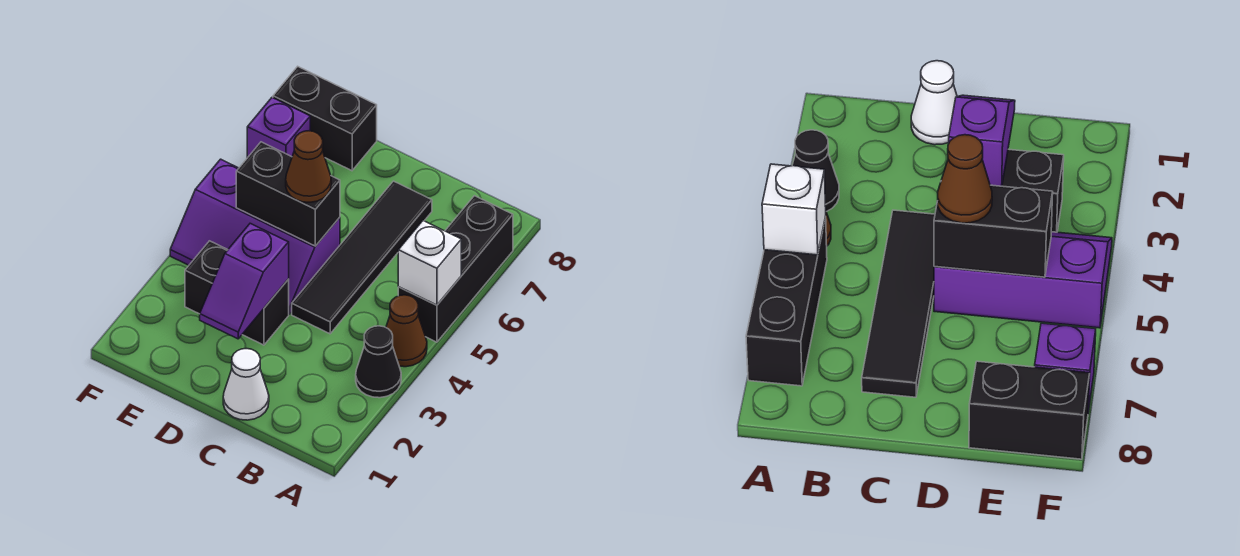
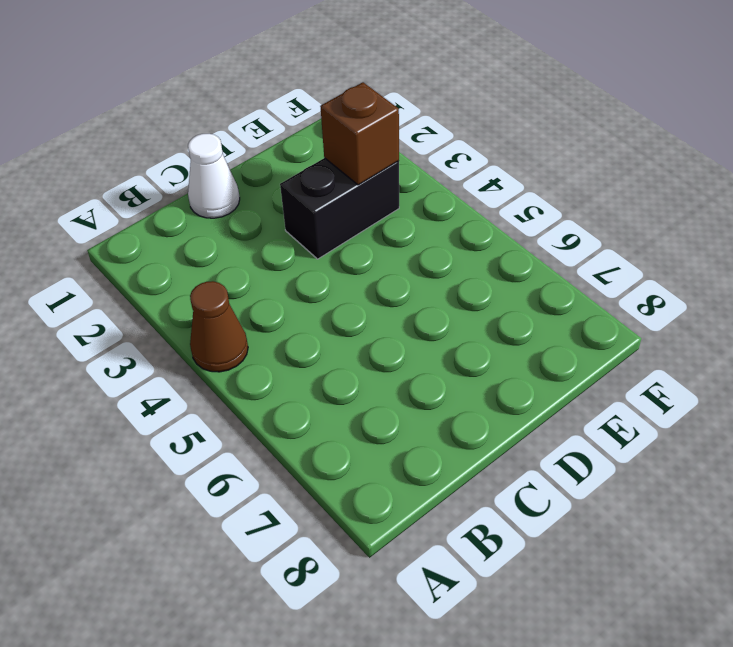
brown brick E3 level 2 -> none
none -> black cone A3 level 1
none -> black brick A5:A7 level 1
none -> black tile C4:C7 level 1

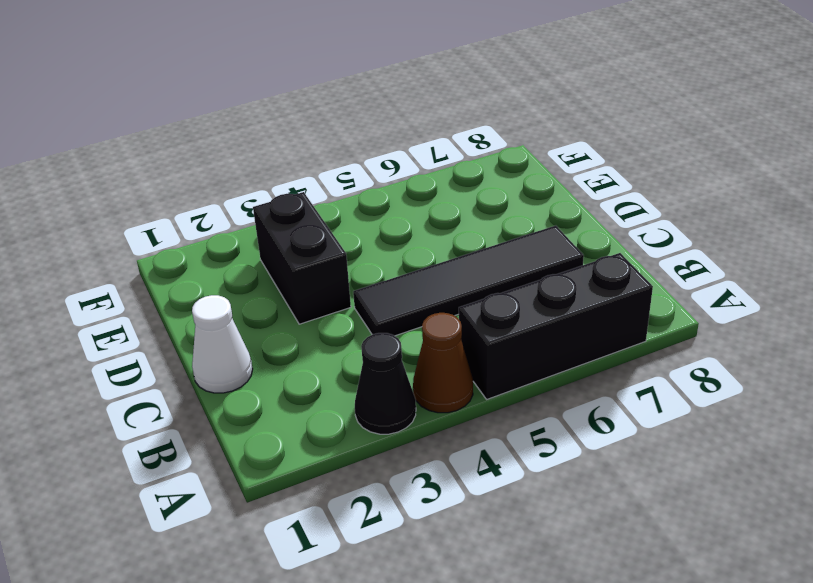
none -> purple slope D4:F5 level 1 top 5
none -> black brick E8:F8 level 1
none -> purple brick F7 level 1

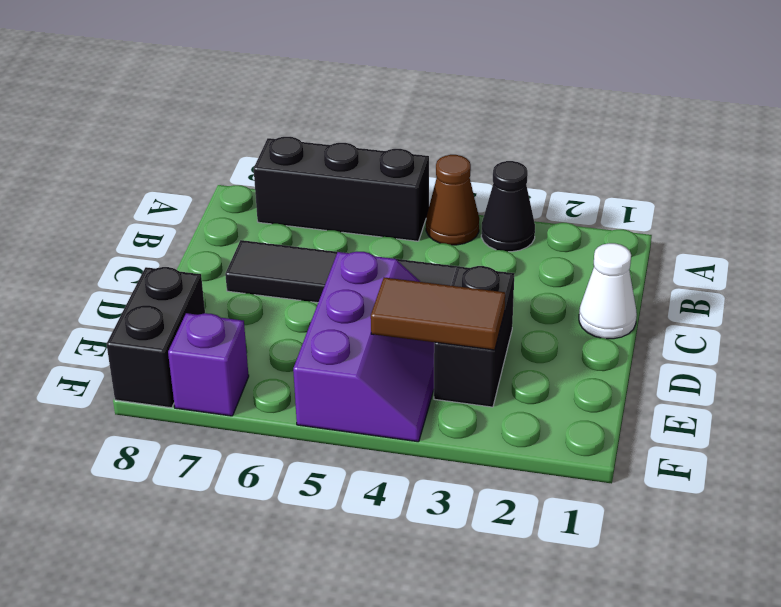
brown tile E3:E4 level 2 -> none
none -> white brick A5 level 2
none -> purple slope D2:D3 level 2 top 3
none -> black brick D5:E5 level 2

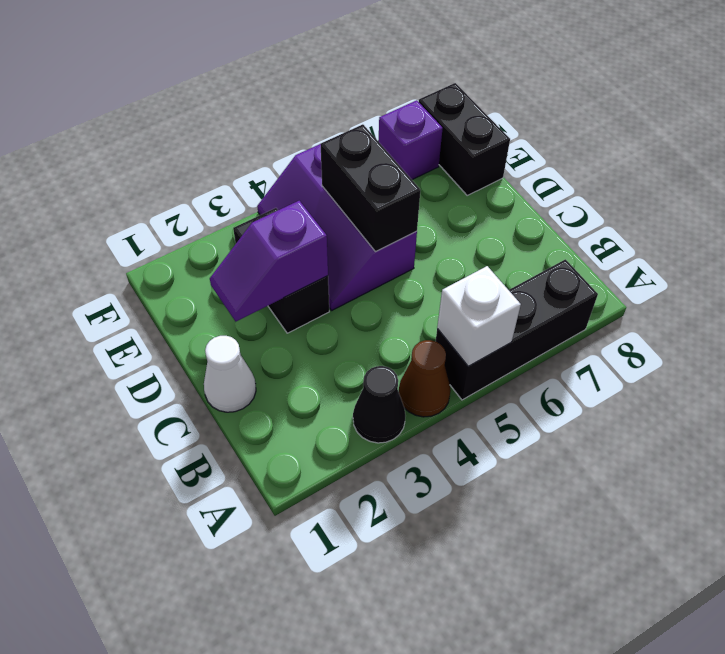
none -> black tile C4:C7 level 1
none -> brown cone D5 level 3

